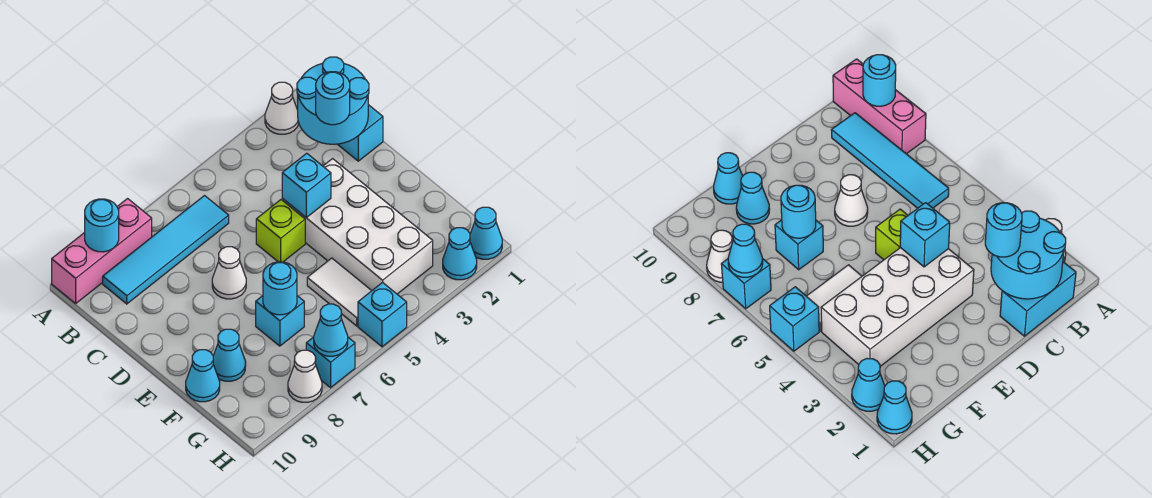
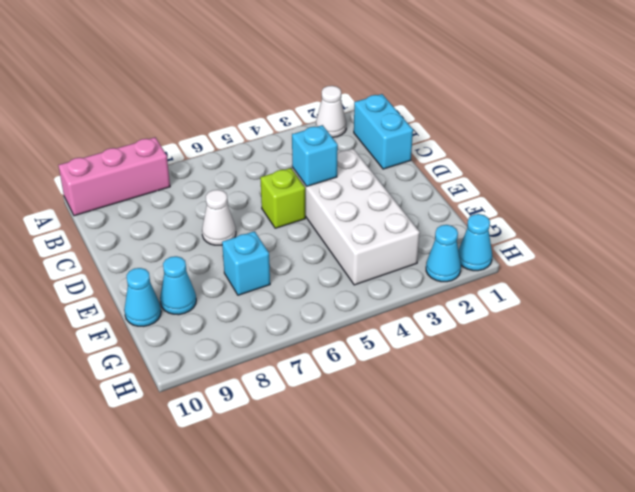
none -> cyan tile B6:B9 level 1
none -> white tile F5:G5 level 1
none -> cyan brick H5 level 1

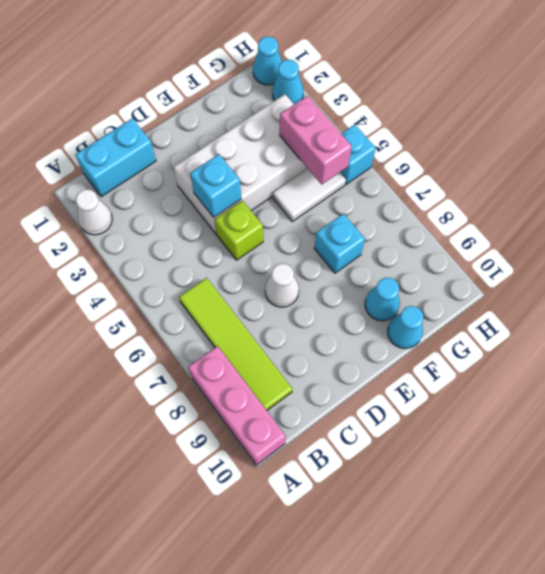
lime tile B6:B9 level 1 -> cyan tile B6:B9 level 1
pink brick G4:G5 level 2 -> none
none -> cyan brick H7 level 1
none -> white cone H8 level 1
none -> cyan round brick A9 level 2

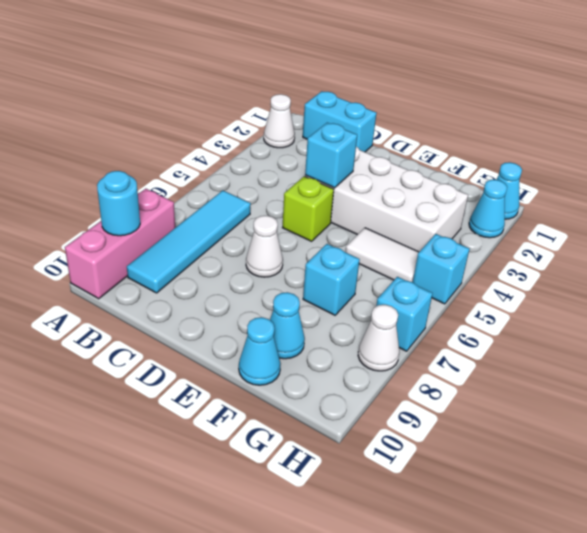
none -> cyan round brick B1:C2 level 2
none -> cyan round brick F7 level 2
none -> cyan cone H7 level 2

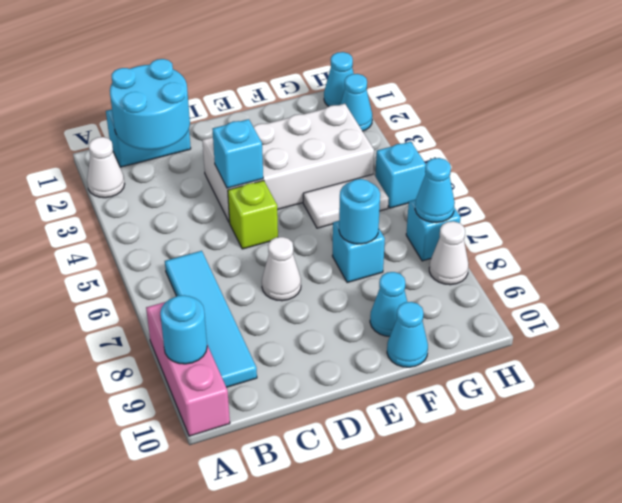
none -> cyan round brick C2 level 3

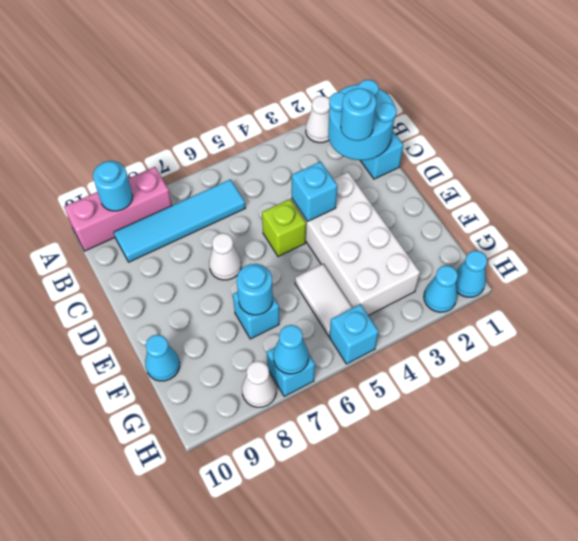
none -> cyan cone F9 level 1

